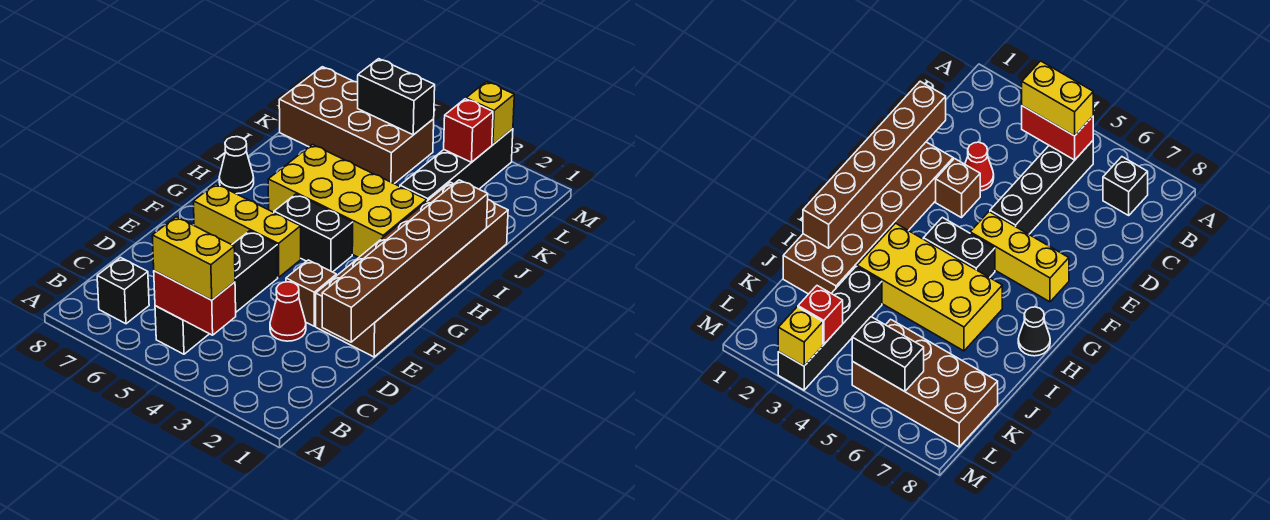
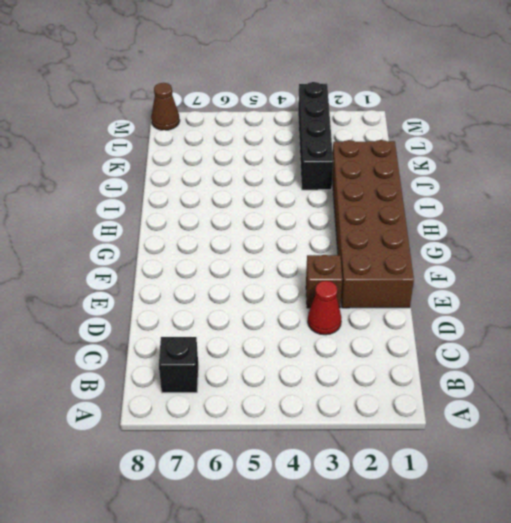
brown cone M8 level 1 -> none
none -> black brick B5:E5 level 1
none -> yellow brick F5:F7 level 1
none -> black brick G4:G5 level 1

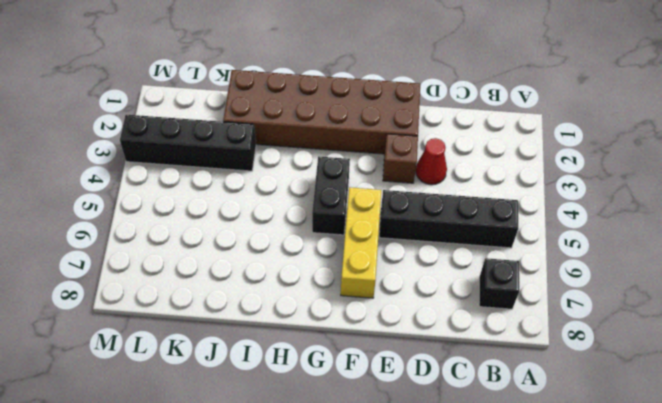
none -> yellow brick H3:I6 level 1
none -> black cone H8 level 1
none -> brown brick K5:L8 level 1

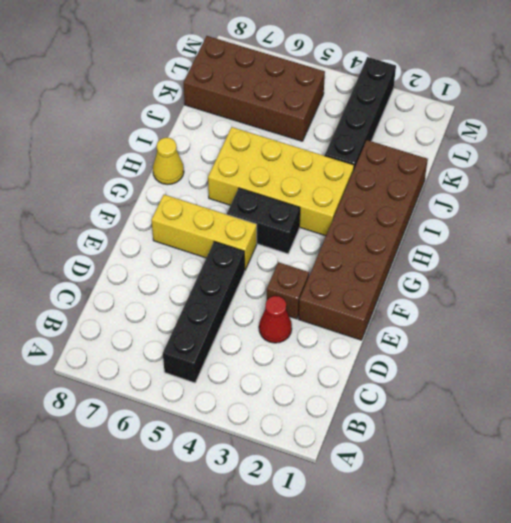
yellow cone H8 level 1 -> black cone H8 level 1
none -> black brick B7 level 1
none -> red brick B4:B5 level 2
none -> brown brick D1:I1 level 2

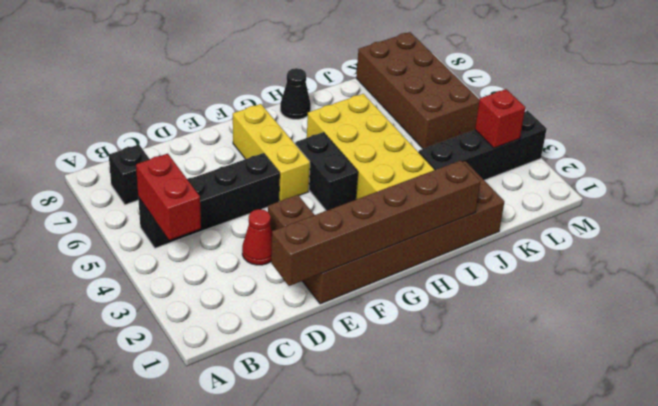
none -> black brick L5:L6 level 2
none -> yellow brick M3 level 2
none -> yellow brick B4:B5 level 3

